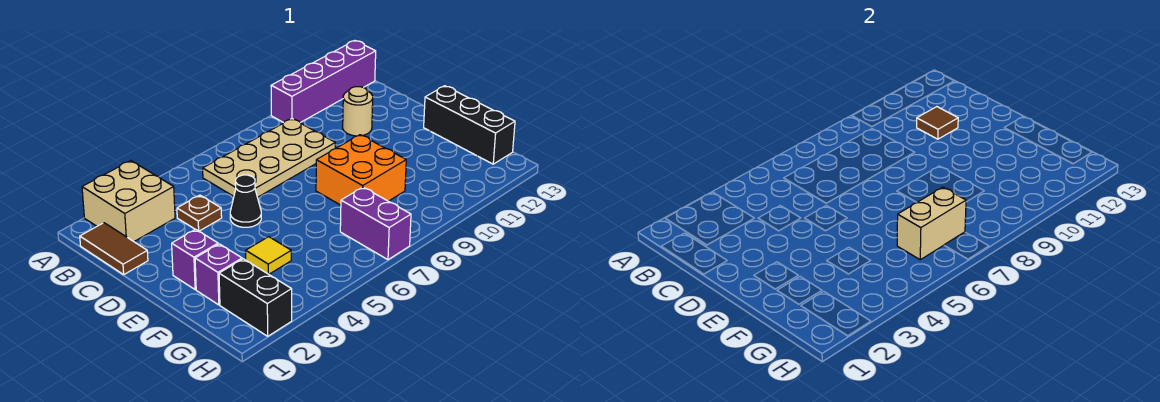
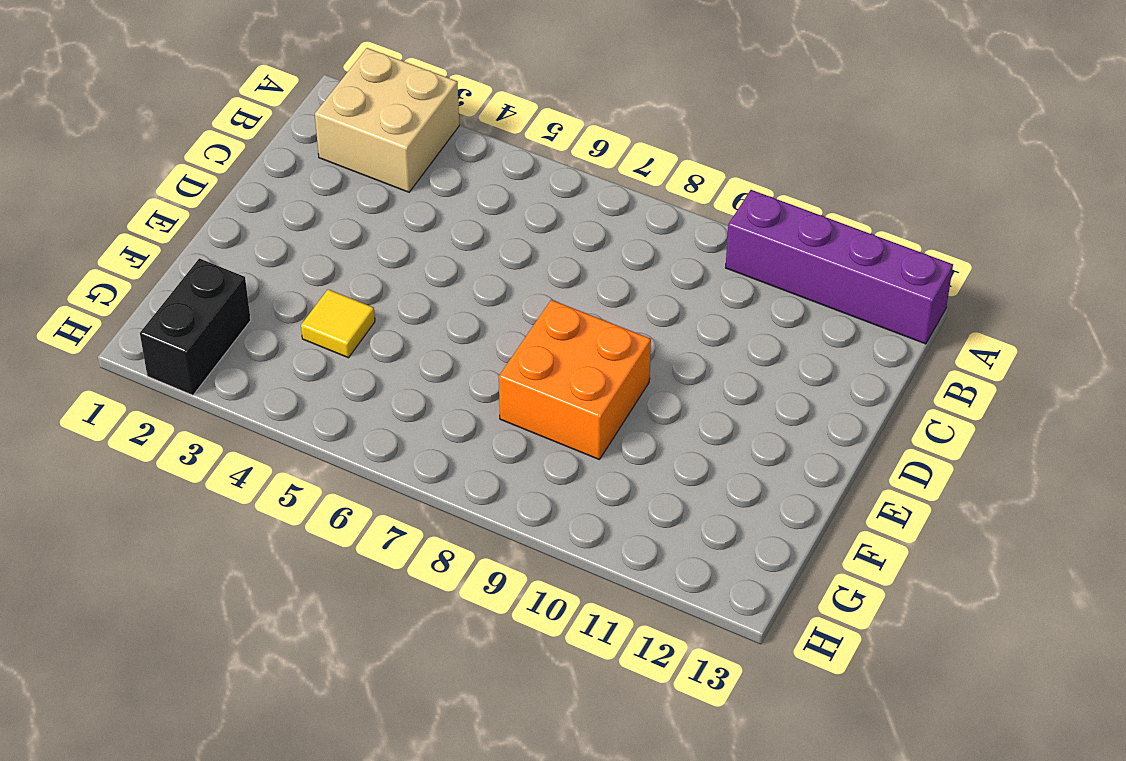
none -> brown tile B1:C1 level 1
none -> tan plate B6:C9 level 1
none -> brown plate C4 level 1

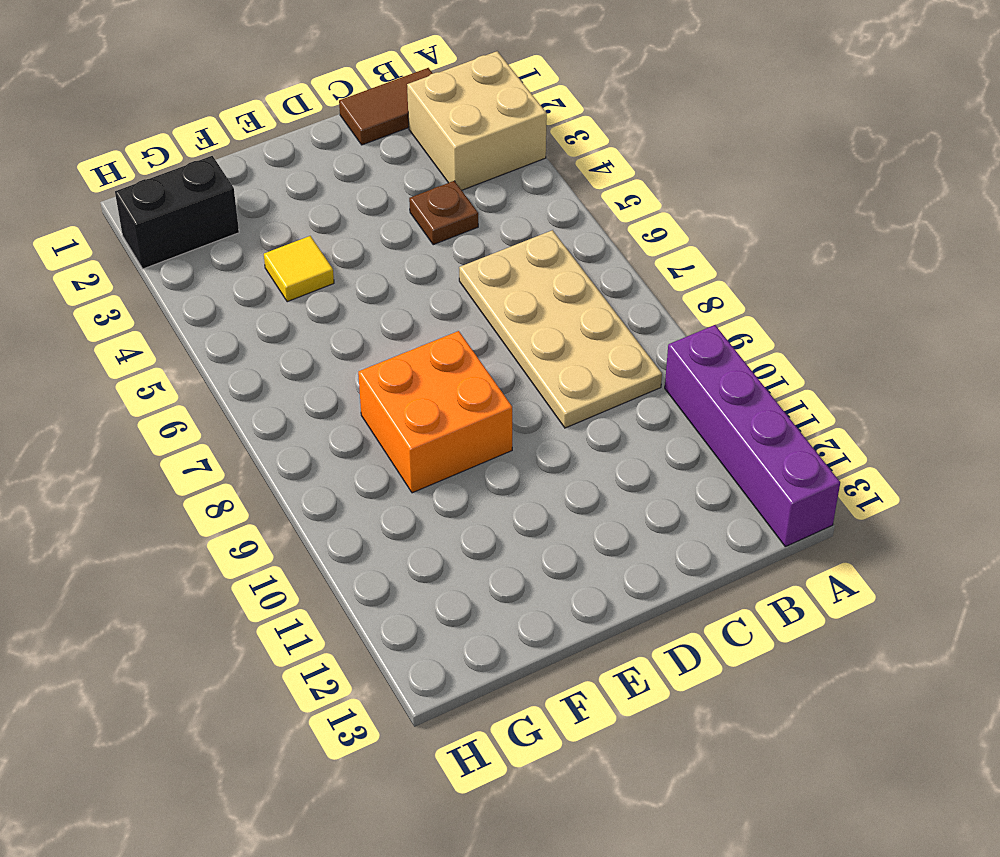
none -> tan round brick C11 level 1
none -> black cone D5 level 1
none -> purple brick E2 level 1

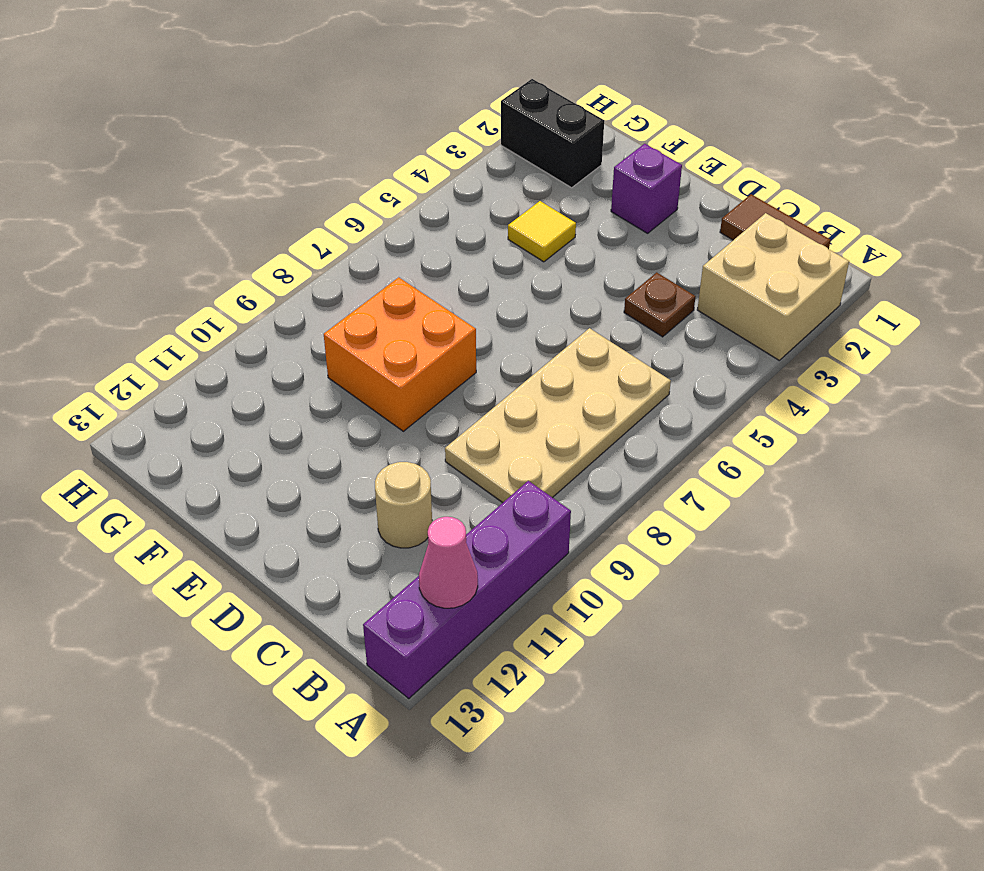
pink cone A12 level 2 -> none
none -> black cone D5 level 1
none -> black brick E13:G13 level 1
none -> purple brick F2 level 1

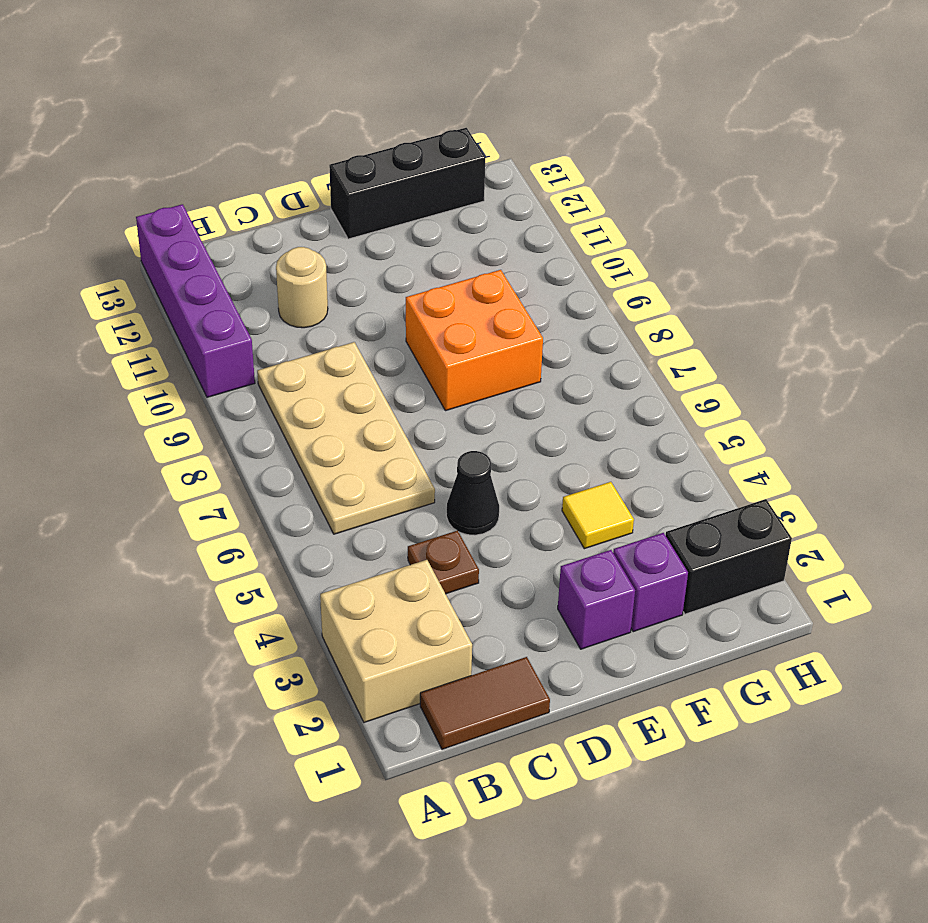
none -> purple brick G7:H7 level 1
none -> brown tile C11 level 2
none -> tan brick G6:G7 level 2

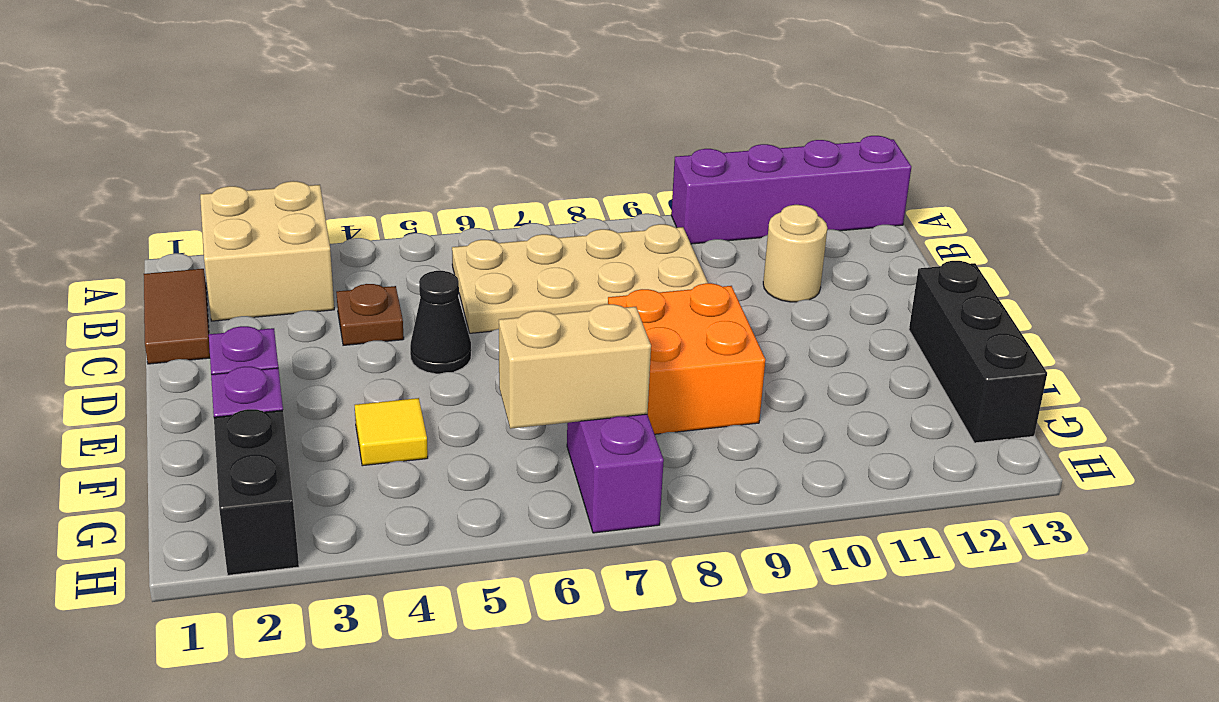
none -> brown tile C11 level 2

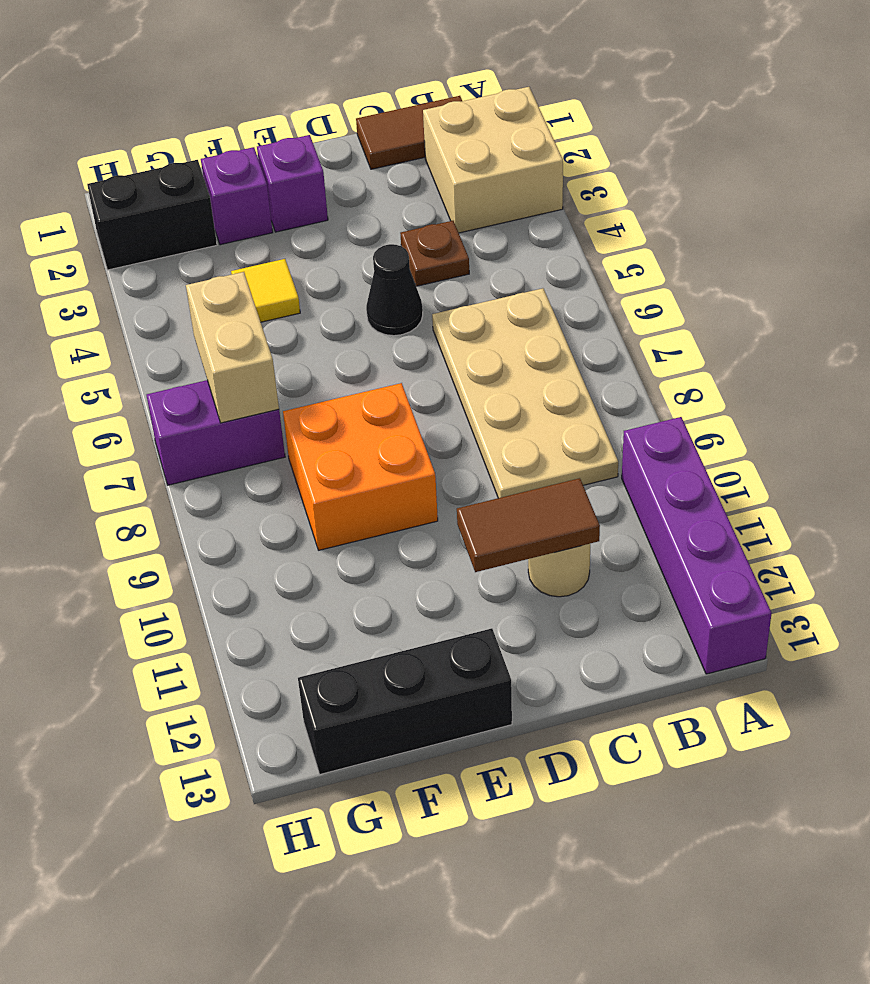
brown tile C11:D11 level 2 -> brown tile C11 level 2

